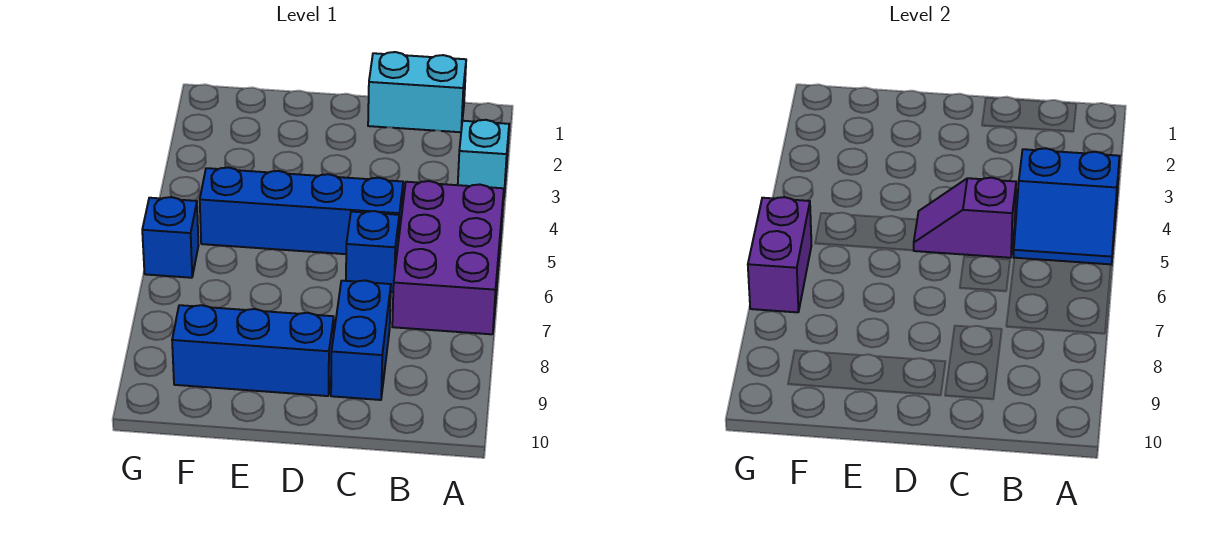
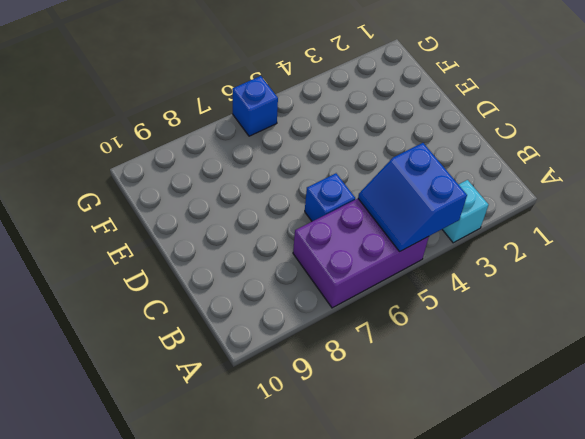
none -> cyan brick B1:C1 level 1
none -> blue brick C5:F5 level 1

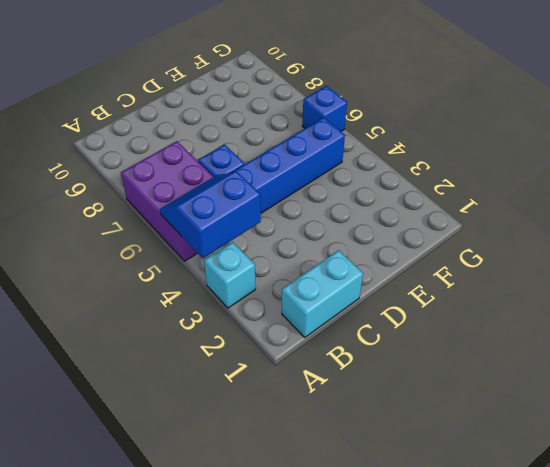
none -> blue brick C8:C9 level 1
none -> blue brick D9:F9 level 1

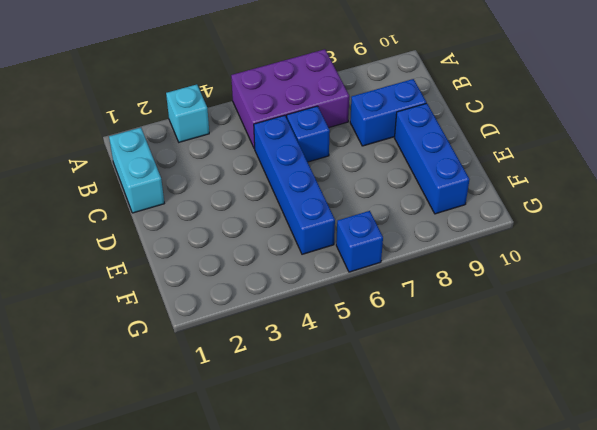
none -> blue slope A4:B5 level 2 top 4
none -> purple slope C5:D5 level 2 top C

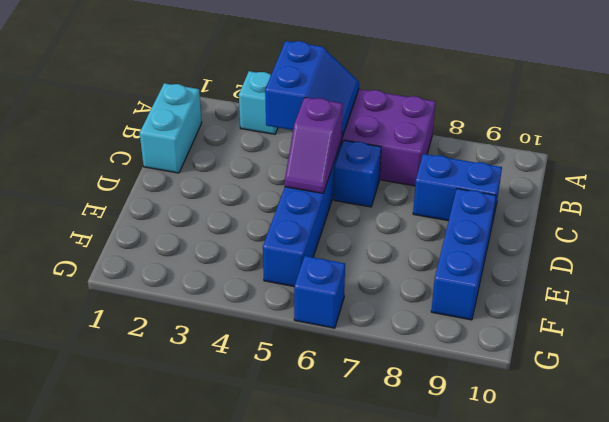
none -> purple brick G6:G7 level 2

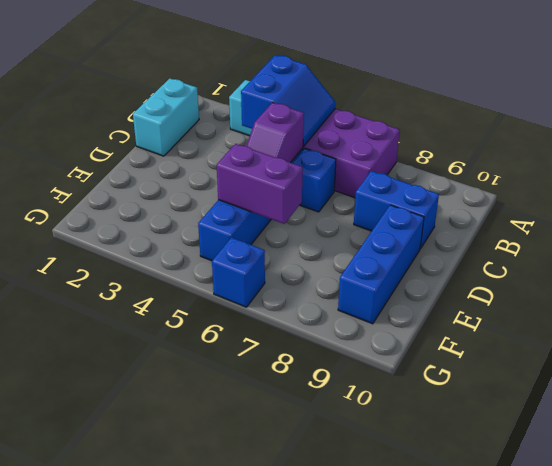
purple brick E5:E6 level 2 -> purple brick G6:G7 level 2

